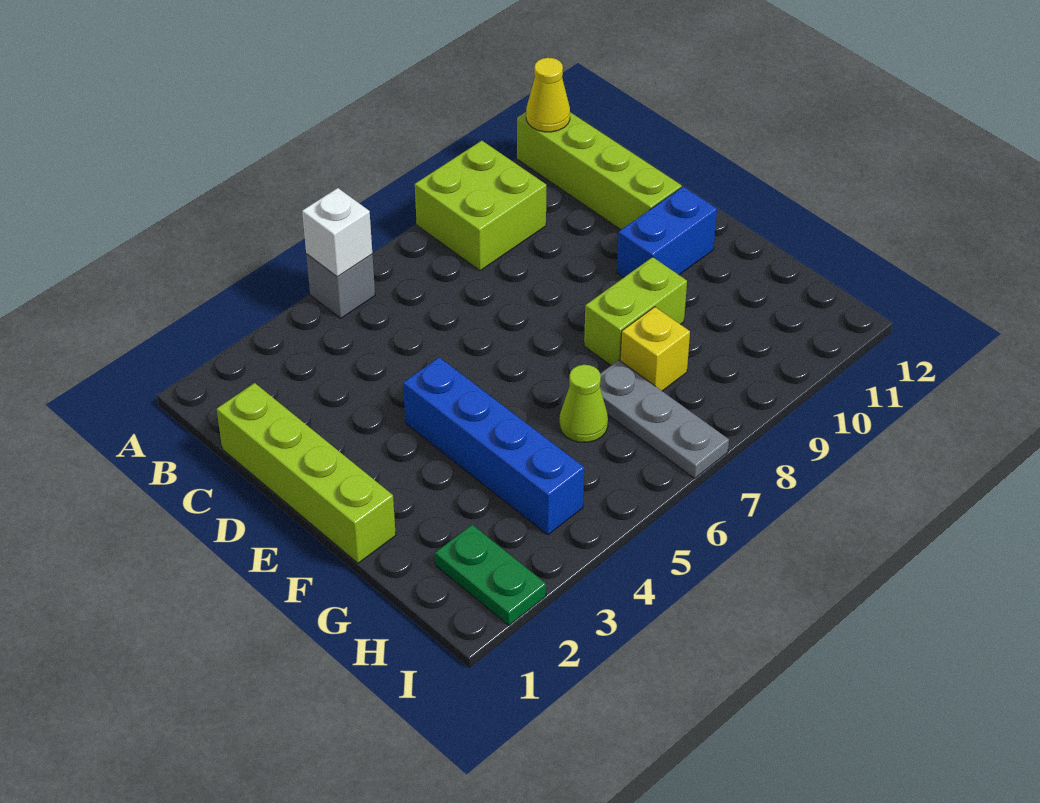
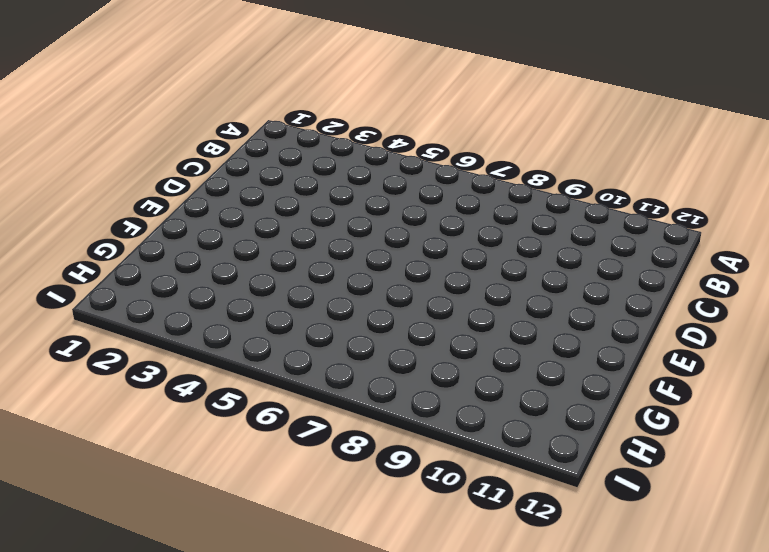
none -> grey brick A5 level 1
none -> lime brick A8:B9 level 1
none -> lime brick A11:D11 level 1

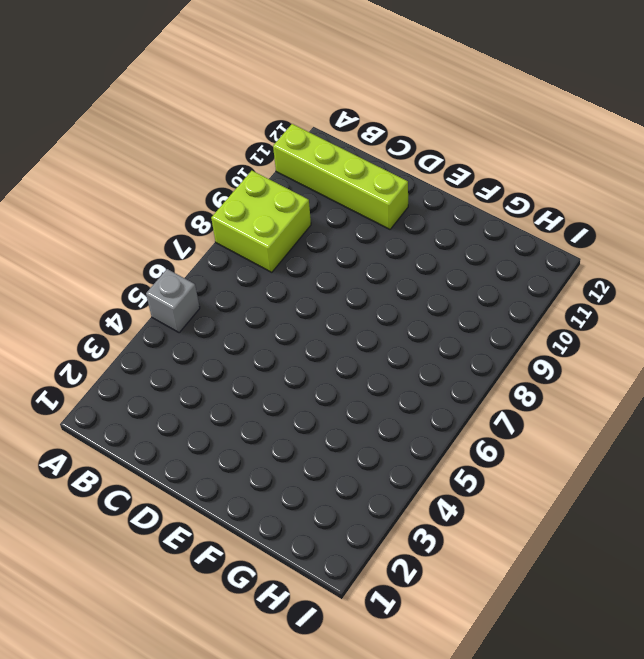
none -> lime brick C1:F1 level 1
none -> blue brick E4:H4 level 1
none -> blue brick E10:E11 level 1

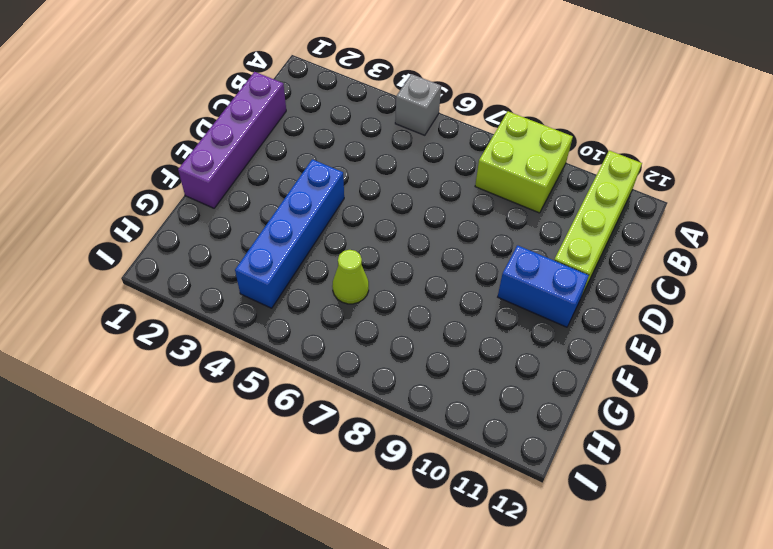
purple brick C1:F1 level 1 -> lime brick C1:F1 level 1
none -> lime brick F8:F9 level 1
none -> grey plate G7:I7 level 1
none -> yellow brick G8 level 1

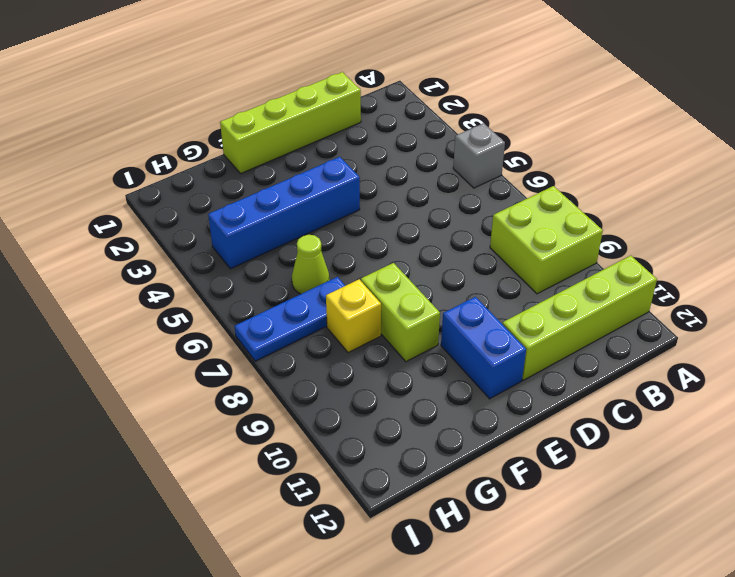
blue plate G7:I7 level 1 -> grey plate G7:I7 level 1
none -> green plate H2:I2 level 1
none -> white brick A5 level 2
none -> yellow cone A11 level 2

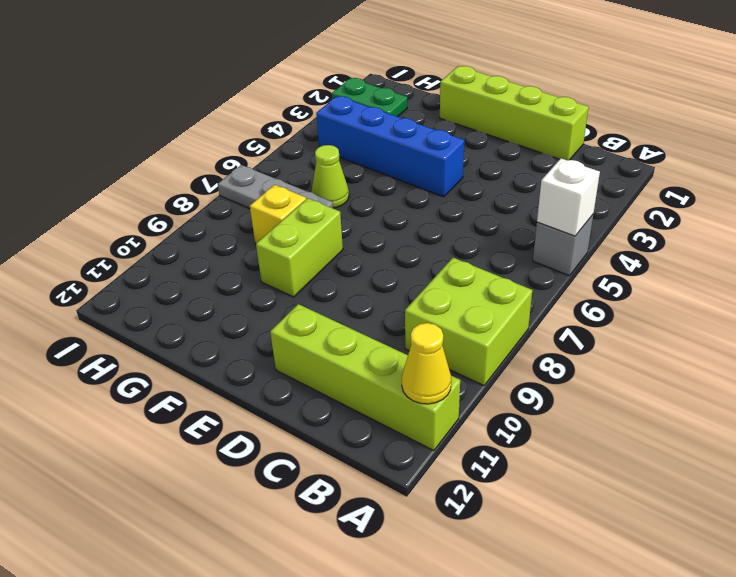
none -> blue brick E10:E11 level 1

